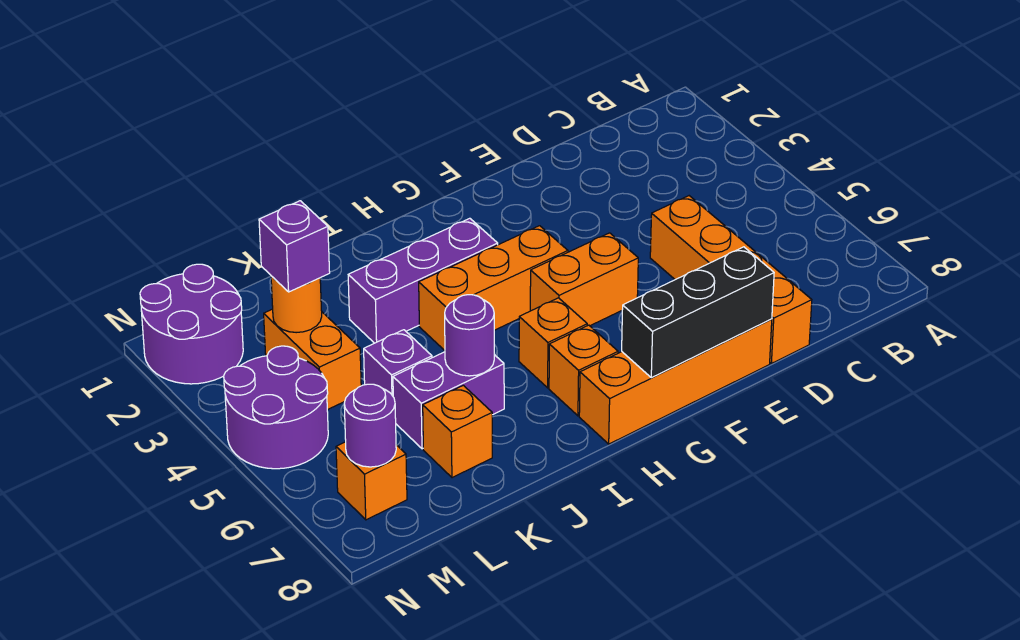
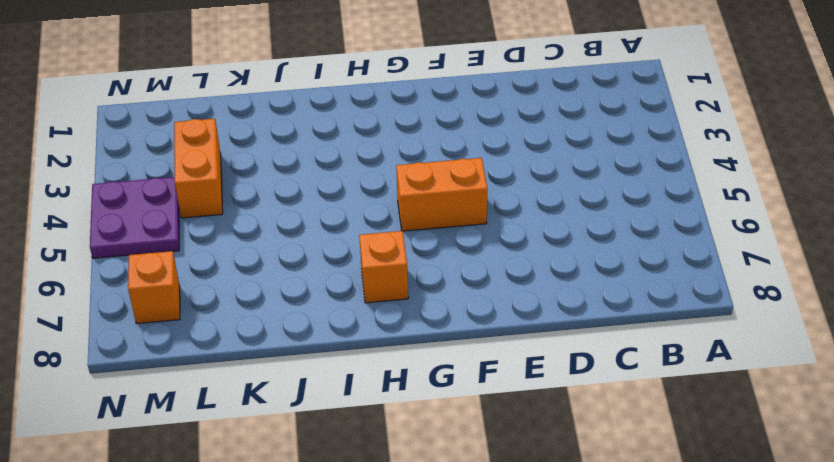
purple plate M4:N5 level 1 -> purple round brick M4:N5 level 1
none -> orange brick D5:D8 level 1
none -> orange brick E8:H8 level 1
none -> orange brick G4:I4 level 1

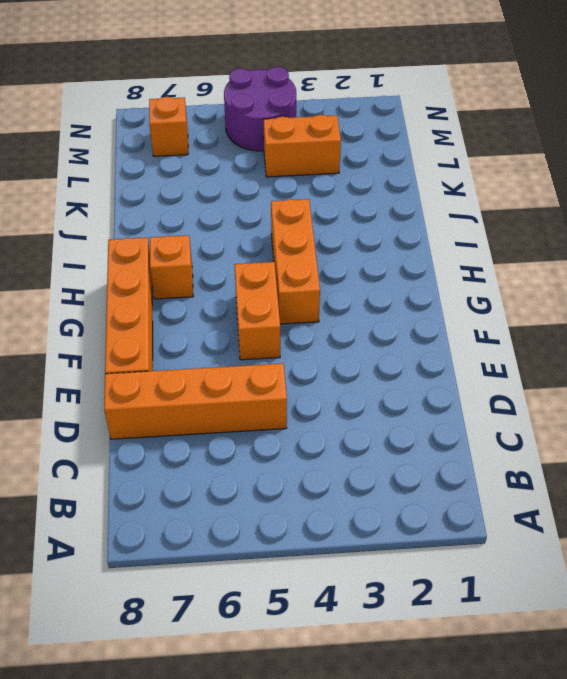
none -> purple brick H3:J3 level 1
none -> orange brick H6 level 1
none -> purple brick J6:K6 level 1

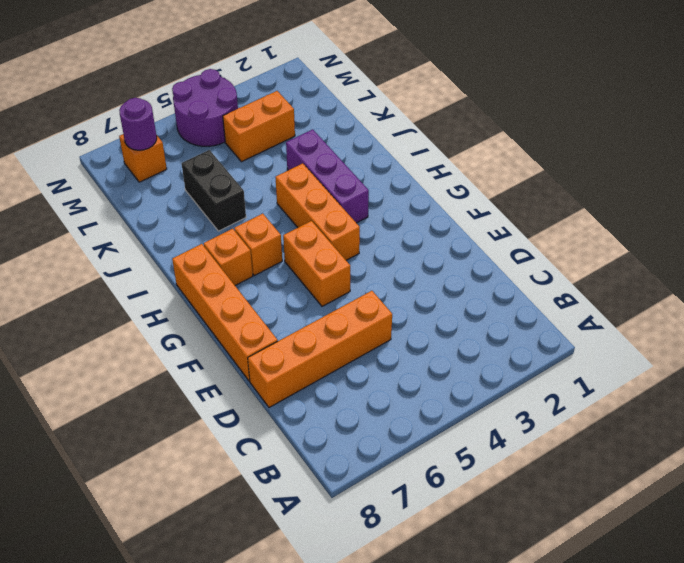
black brick J6:K6 level 1 -> purple brick J6:K6 level 1
none -> purple brick K5 level 1
none -> orange brick K7 level 1
none -> purple round brick M1:N2 level 1

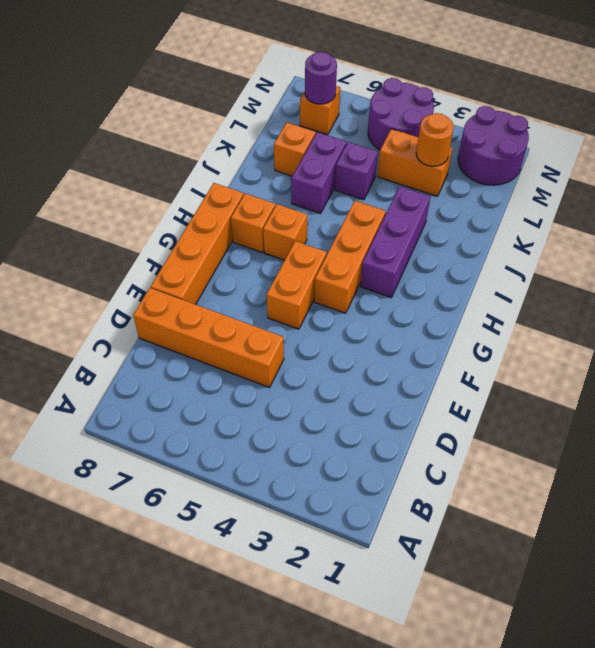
none -> black brick E8:G8 level 2
none -> purple round brick J6 level 2
none -> purple brick L3 level 3

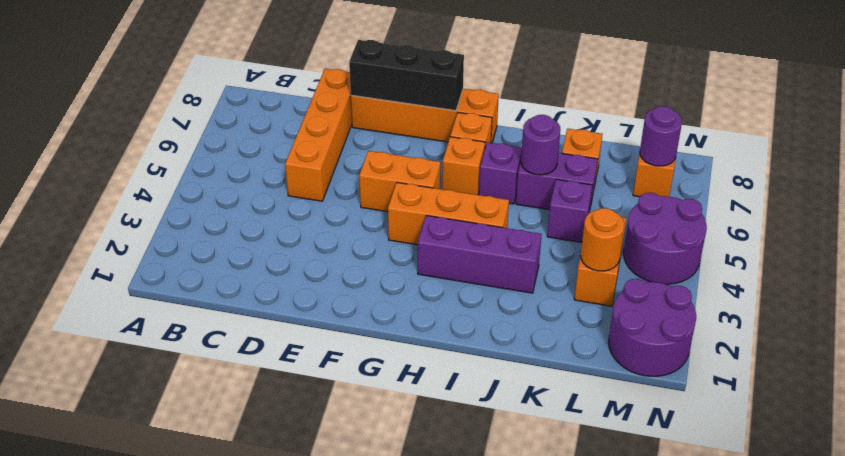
purple brick I6 level 1 -> purple brick L3 level 3

